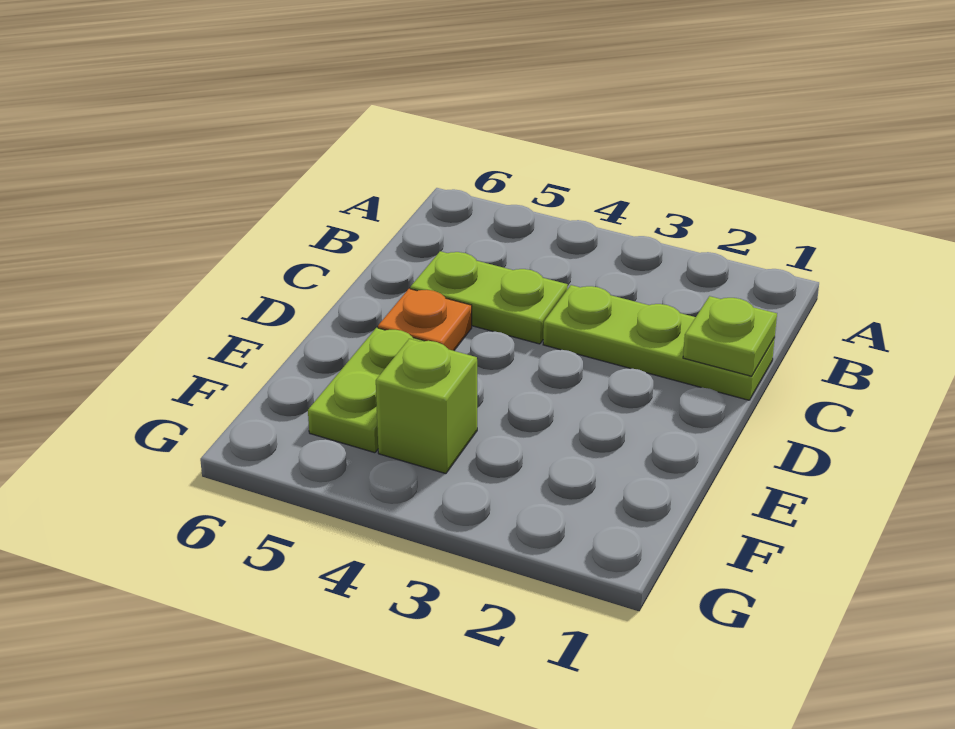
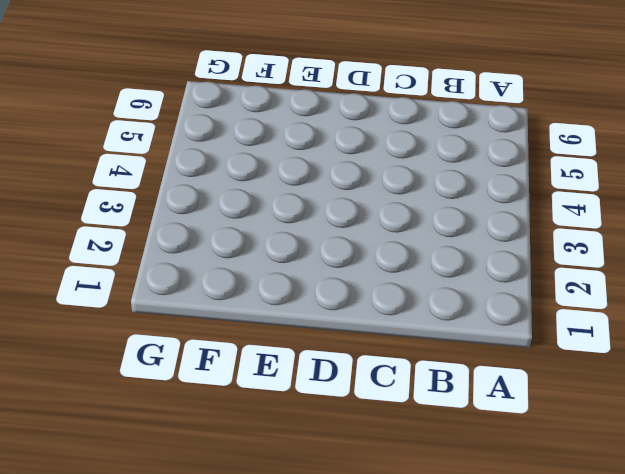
none -> lime plate C1:C3 level 1
none -> lime plate C4:C5 level 1

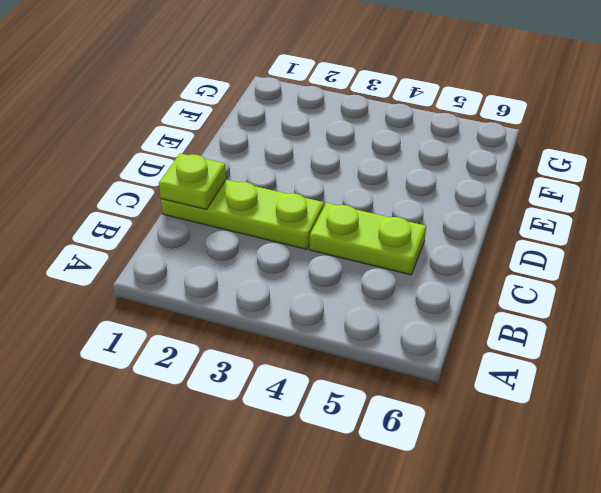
none -> orange plate D5 level 1
none -> lime plate E5:F5 level 1

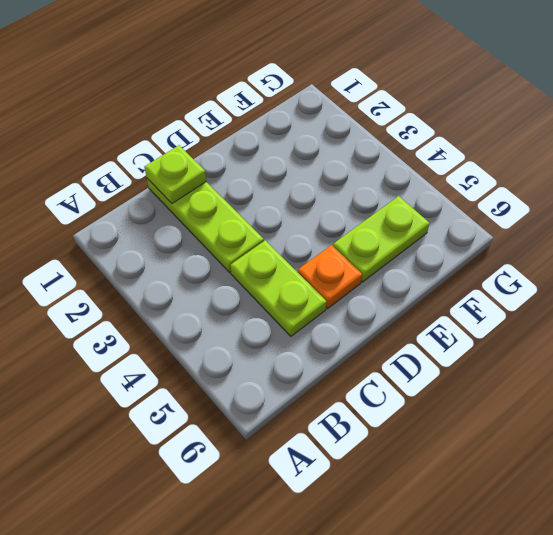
none -> lime brick F4 level 1

